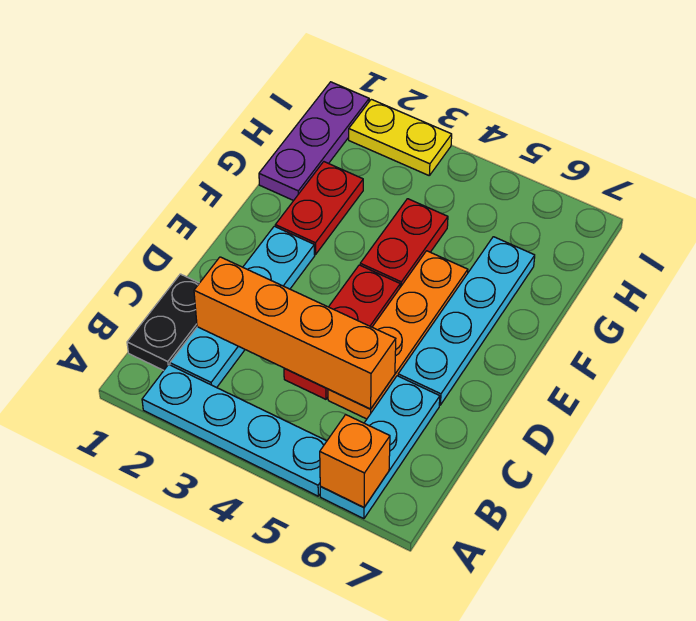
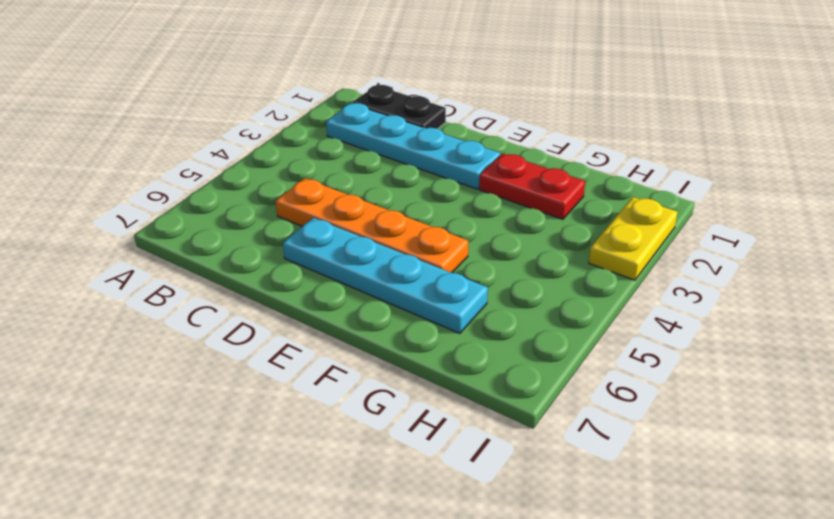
none -> cyan plate A2:A5 level 1
none -> cyan plate A6:C6 level 1
none -> red plate C4:E4 level 1

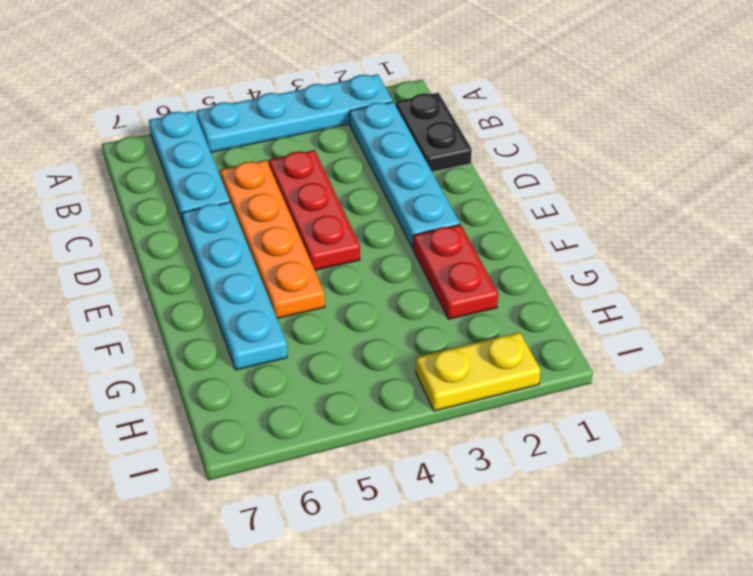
none -> red plate F4:G4 level 1
none -> purple plate G1:I1 level 1
none -> orange brick A6 level 2

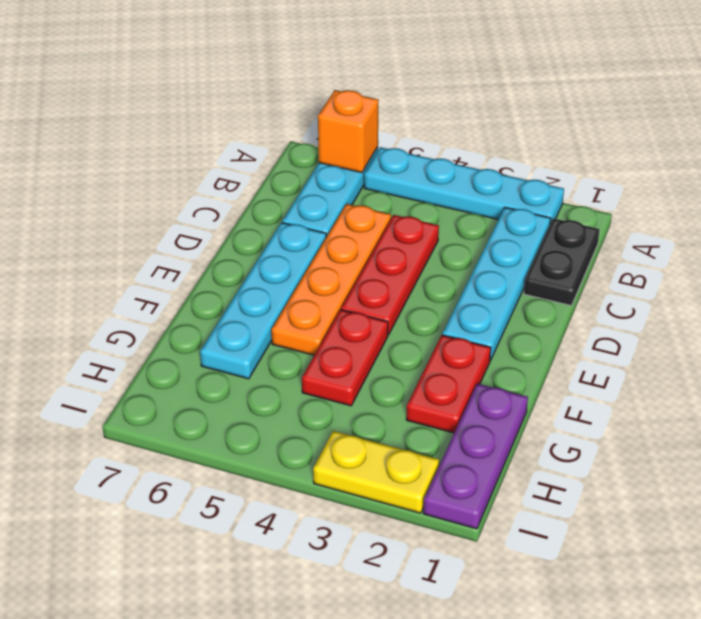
none -> orange brick C2:C5 level 2

